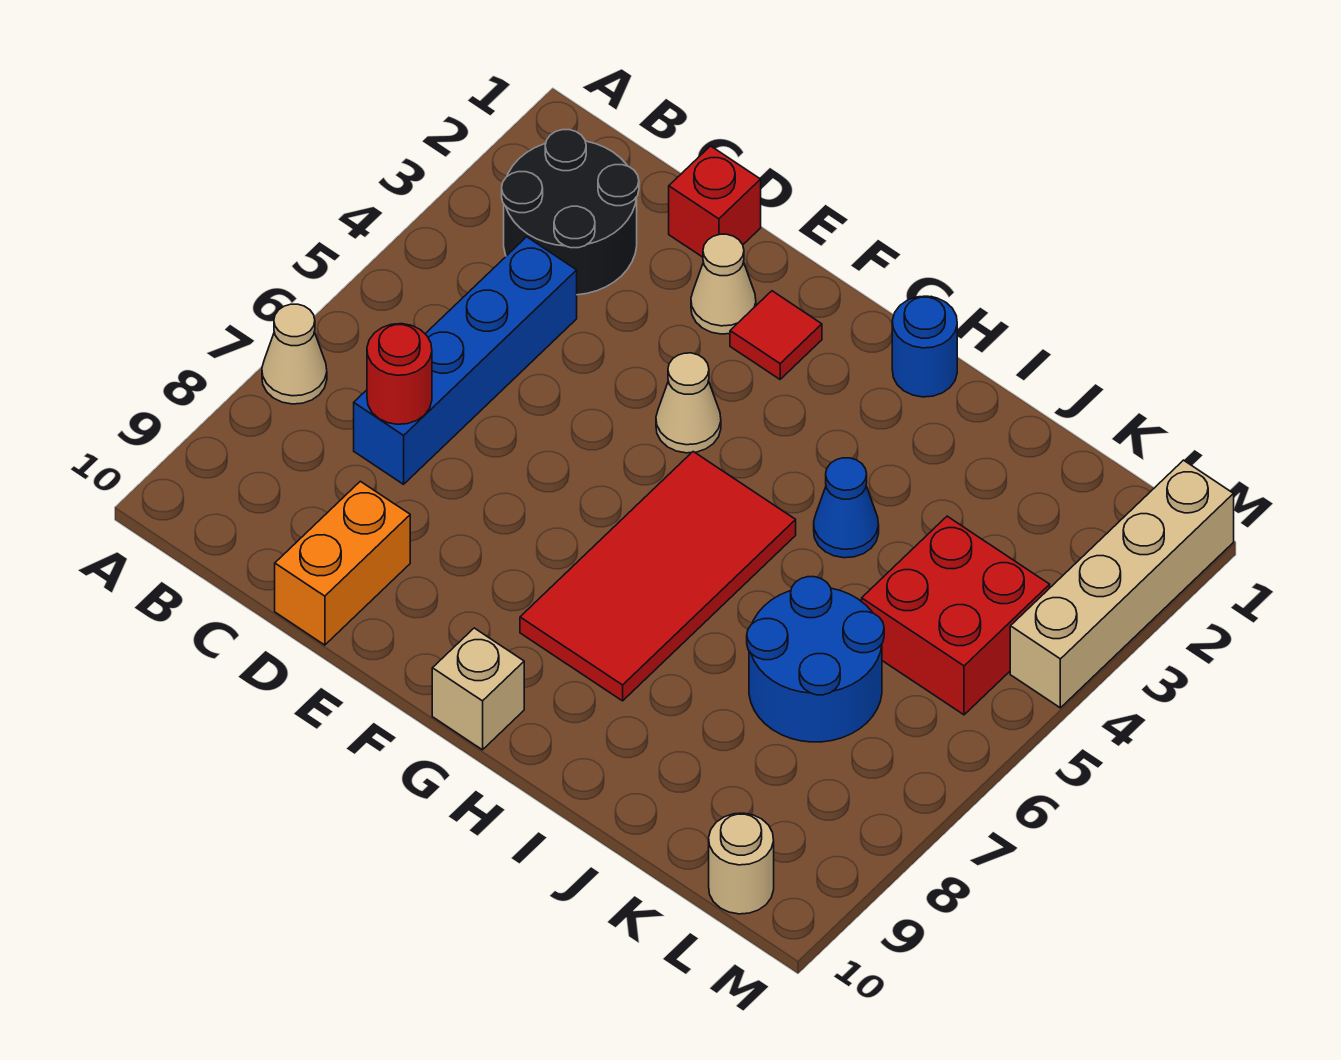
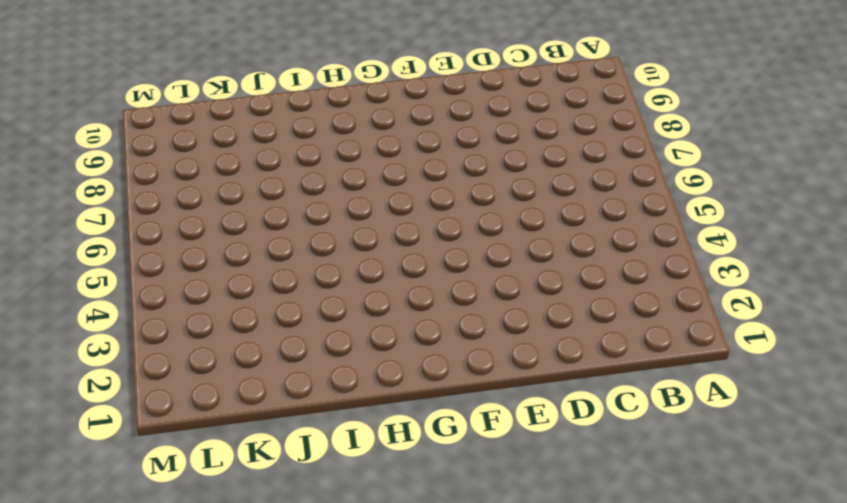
none -> tan cone A7 level 1
none -> black round brick B2:C3 level 1
none -> blue brick C4:C7 level 1

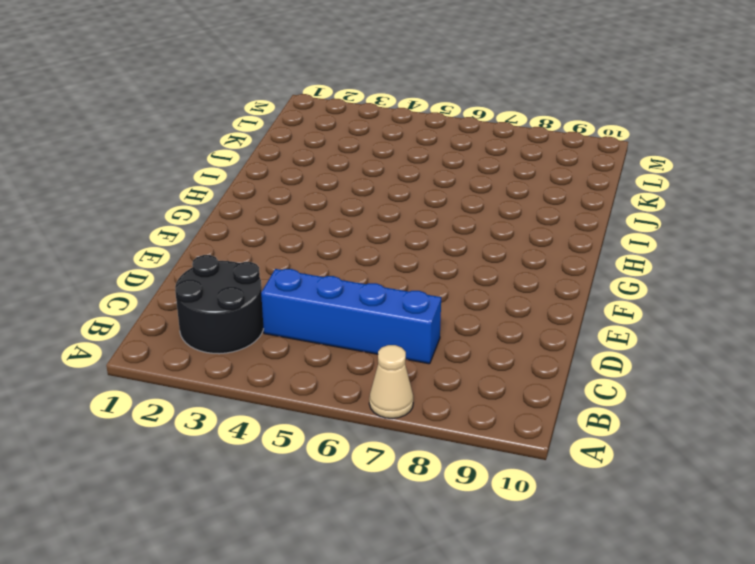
none -> red brick D1 level 1
none -> orange brick D9:D10 level 1
none -> tan cone E2 level 1

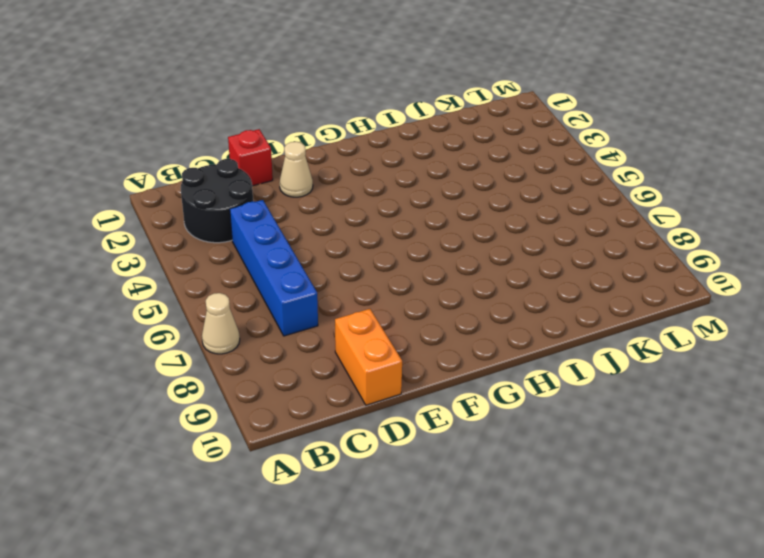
none -> red tile F2 level 1
none -> tan cone F4 level 1
none -> red tile G5:H8 level 1

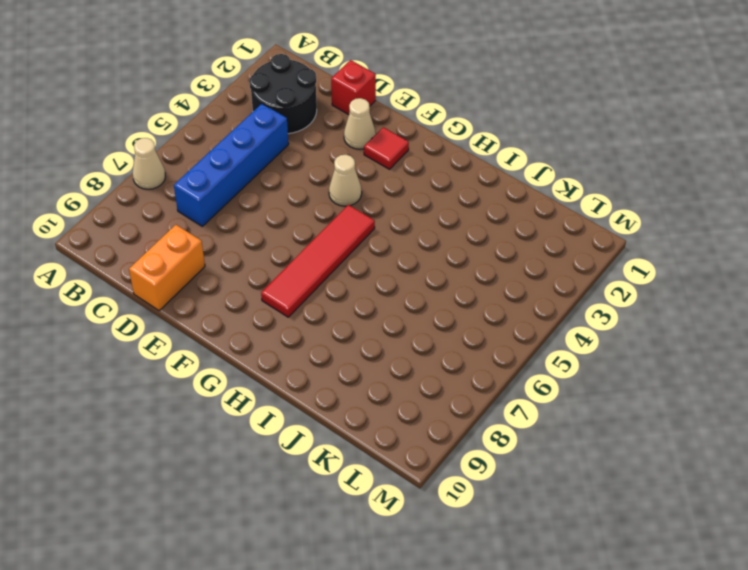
red tile G5:G8 level 1 -> red tile G5:H8 level 1
none -> tan brick G10 level 1
none -> blue round brick H1 level 1
none -> blue cone I4 level 1

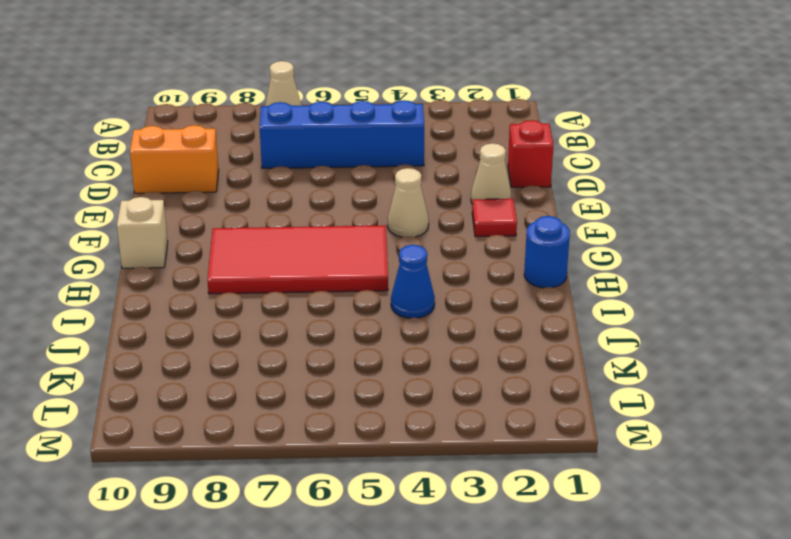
none -> black round brick B2:C3 level 1
none -> blue round brick J6:K7 level 1
none -> red brick K4:L5 level 1

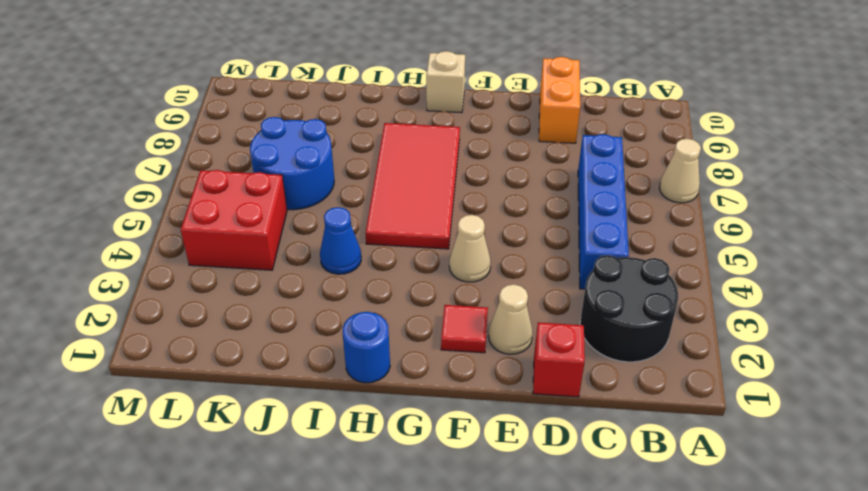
none -> tan round brick L10 level 1
none -> tan brick M1:M4 level 1
none -> red round brick C7 level 2

